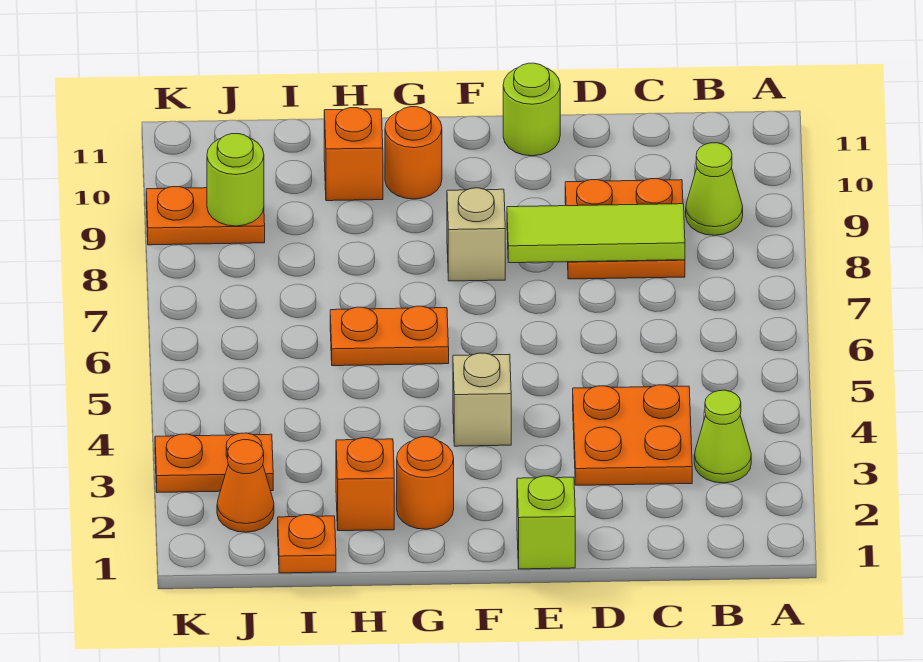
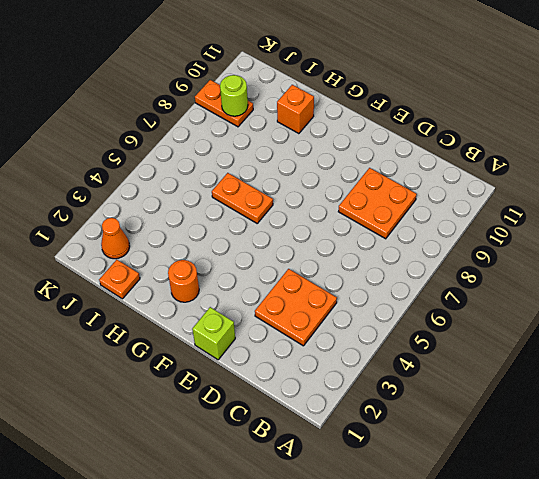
none -> lime cone B3 level 1
none -> lime cone B9 level 1
none -> lime round brick E11 level 1

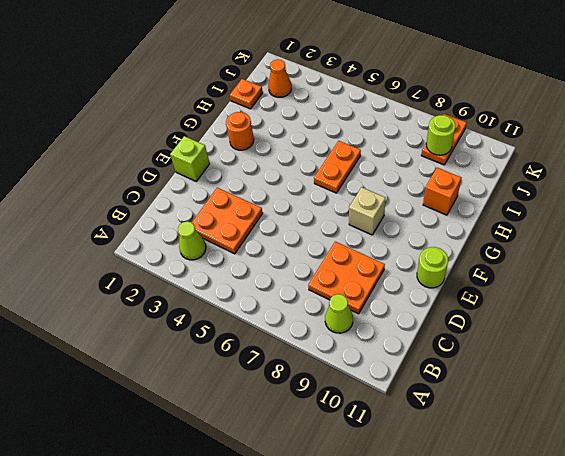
none -> tan brick F4 level 1
none -> orange round brick G10 level 1
none -> orange brick H2 level 1

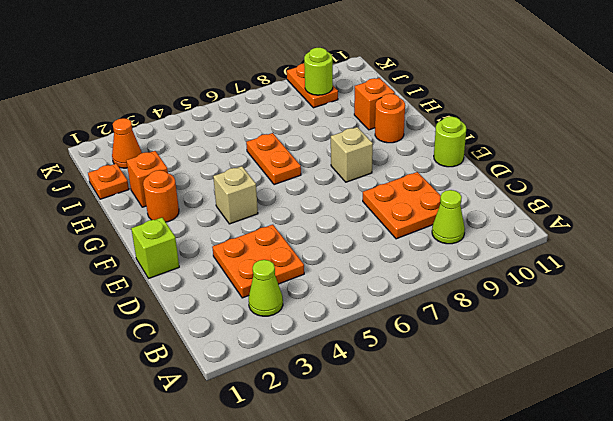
none -> orange plate J3:K3 level 1
none -> lime tile C8:E8 level 2

